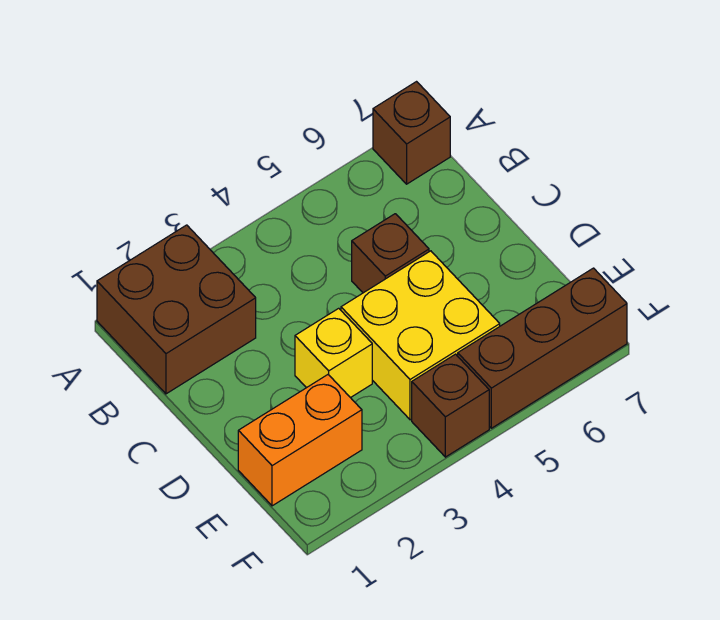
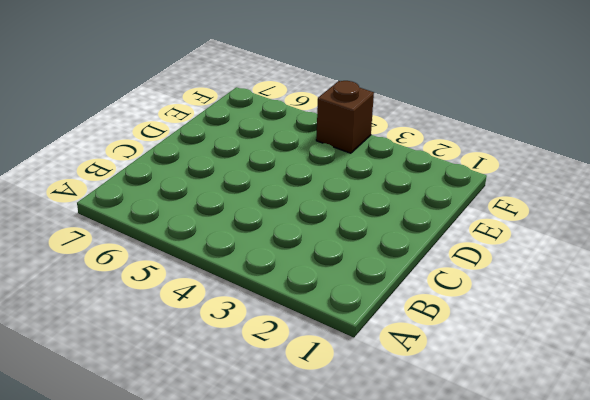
none -> brown brick A1:B2 level 1
none -> brown brick A7 level 1

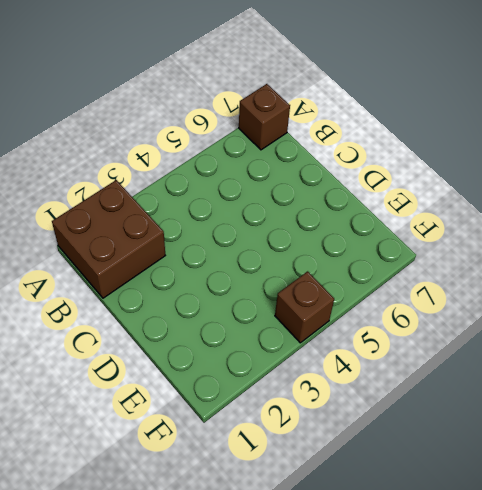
none -> brown brick C5 level 1
none -> yellow brick D3 level 1

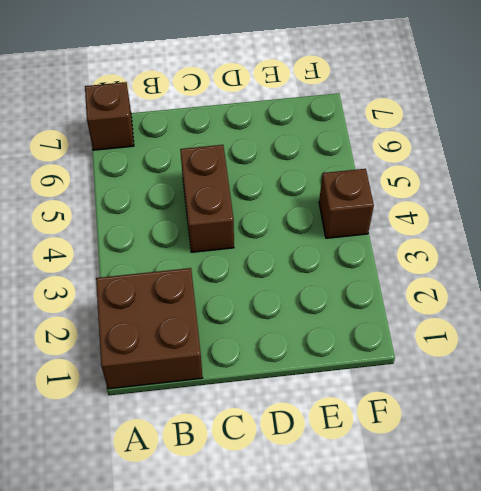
brown brick C4:C5 level 1 -> brown brick C5 level 1
none -> yellow brick D3 level 1
none -> yellow brick D4:E5 level 1

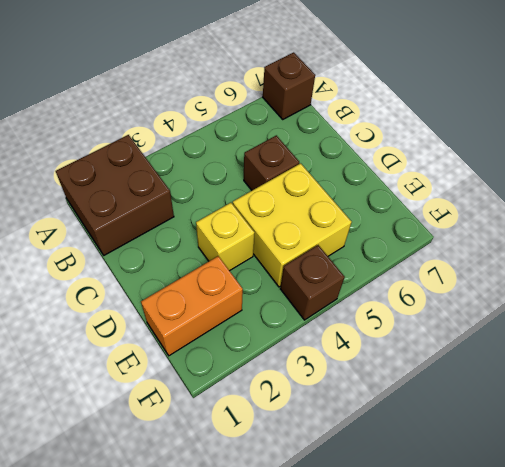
none -> brown brick F5:F7 level 1

